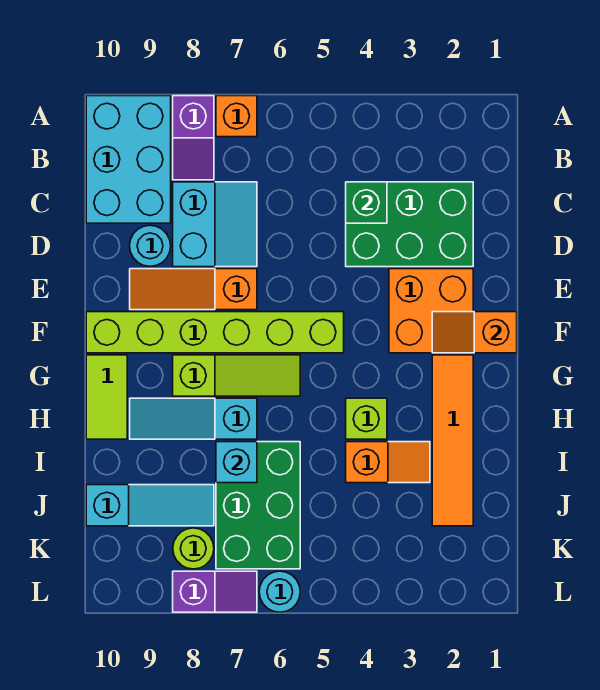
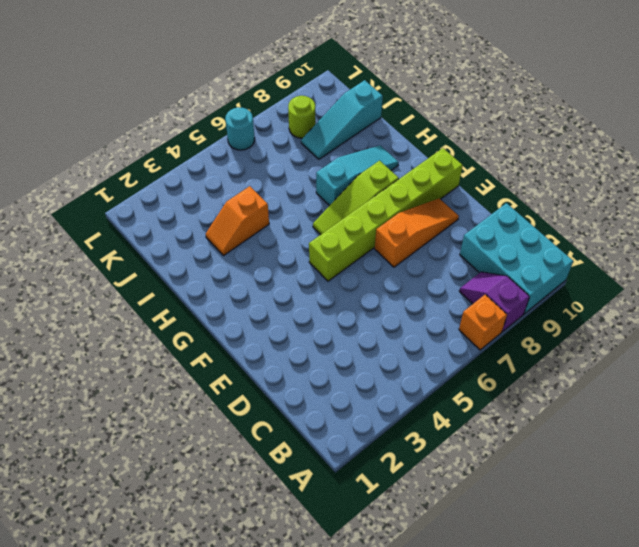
none -> green brick C2:D4 level 1
none -> cyan slope C7:D8 level 1 top 8
none -> cyan round brick D9 level 1

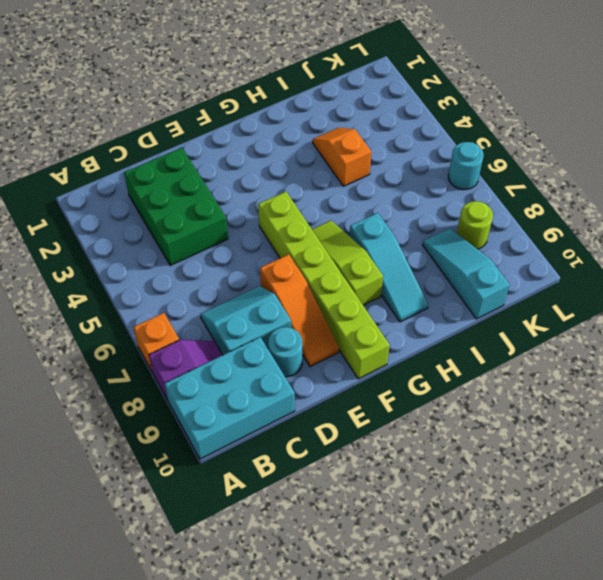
none -> orange brick E2:F3 level 1
none -> orange tile G2:J2 level 1
none -> lime tile G10:H10 level 1

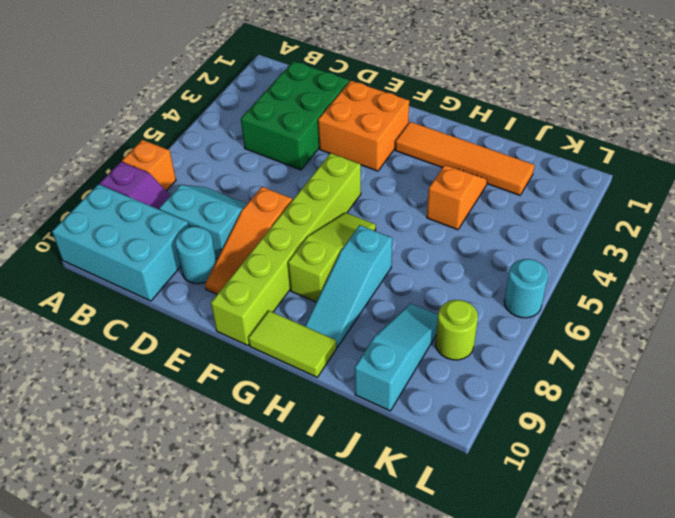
none -> lime brick H4 level 1
none -> green brick I6:K7 level 1
none -> purple slope L7:L8 level 1 top 8

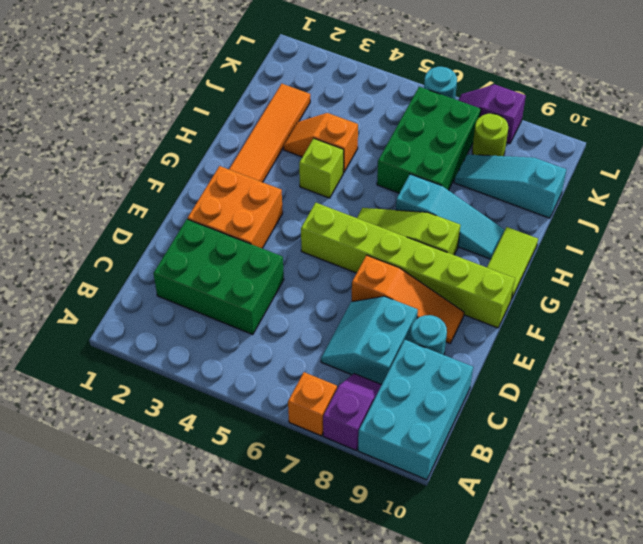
none -> green brick C4 level 2
none -> orange slope F1:F2 level 2 top 1
none -> cyan brick I7 level 2

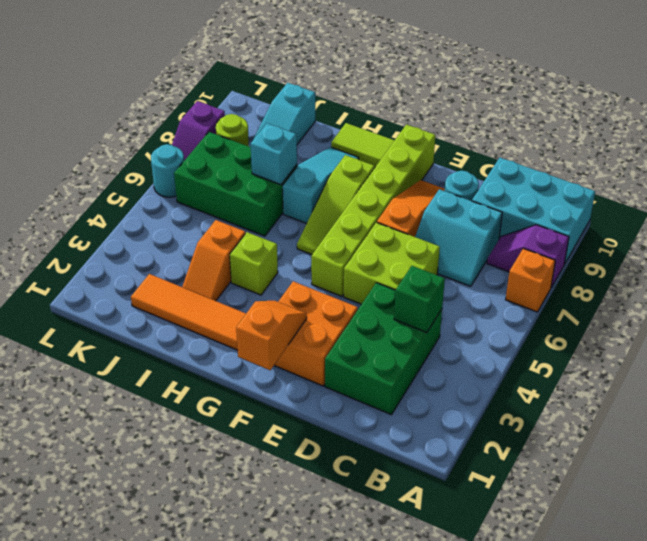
lime brick D5:E6 level 1 -> none

